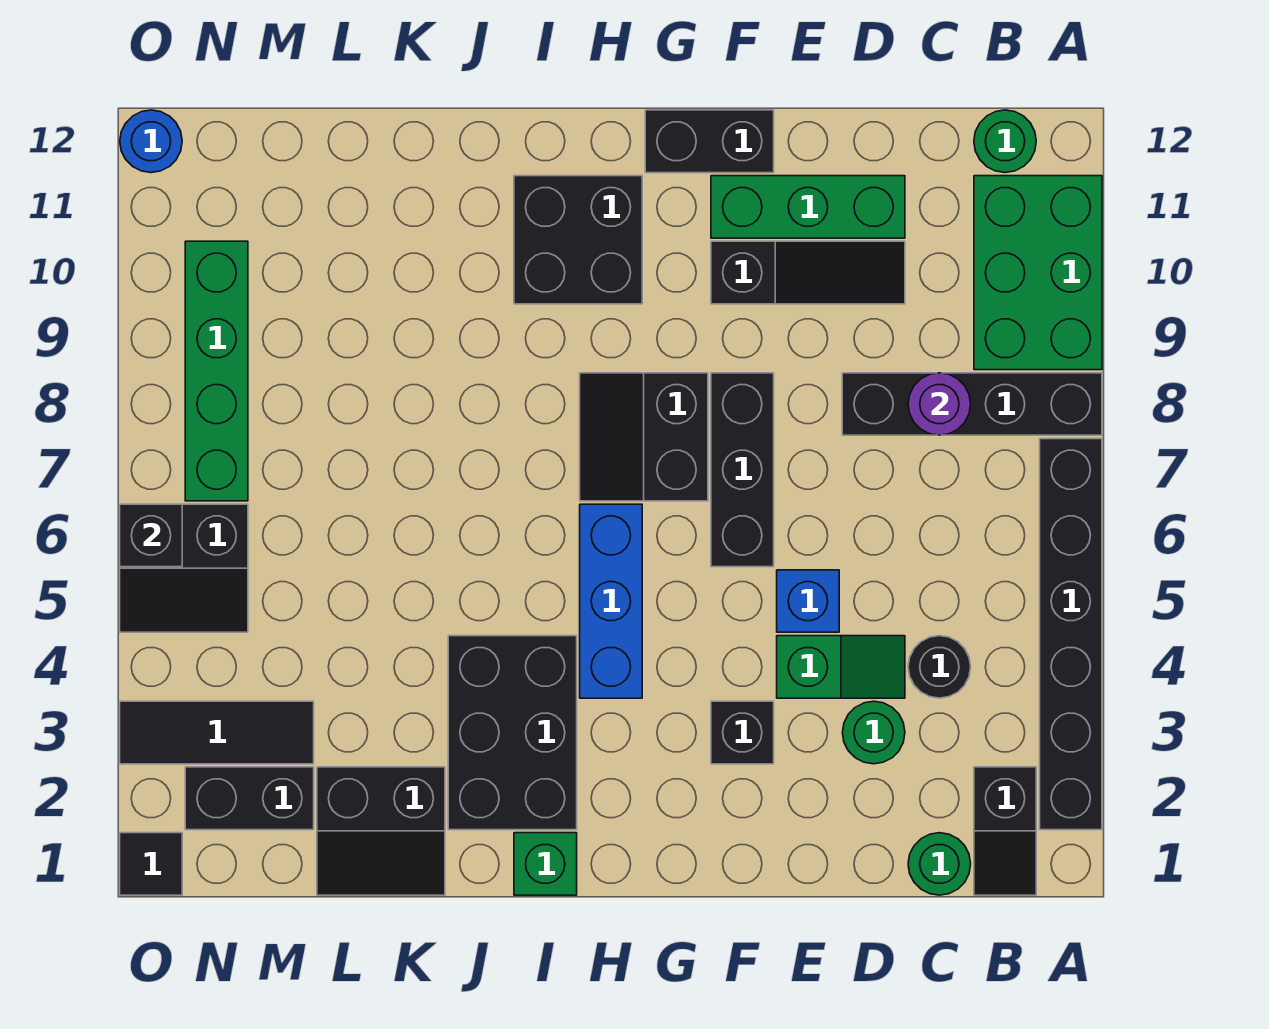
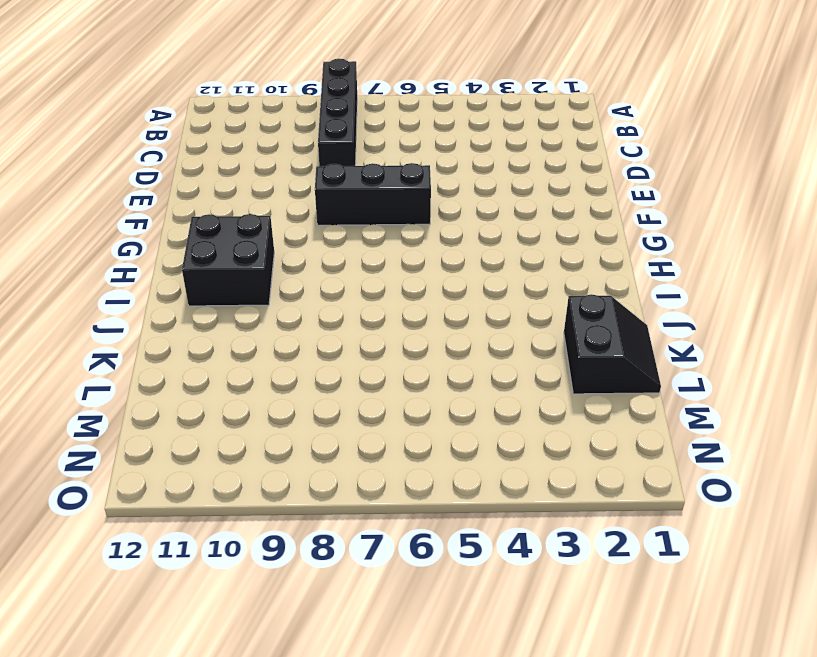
none -> black brick A2:A7 level 1
none -> green brick A9:B11 level 1
none -> black slope B1:B2 level 1 top 2

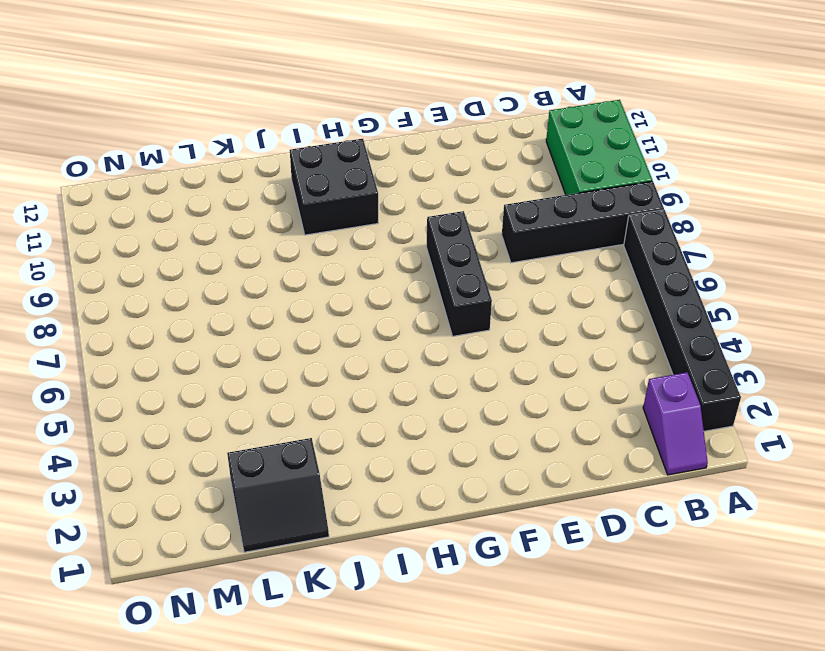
purple slope B1:B2 level 1 top 2 -> black slope B1:B2 level 1 top 2
none -> green round brick B12 level 1
none -> green round brick C1 level 1
none -> black round brick C4 level 1

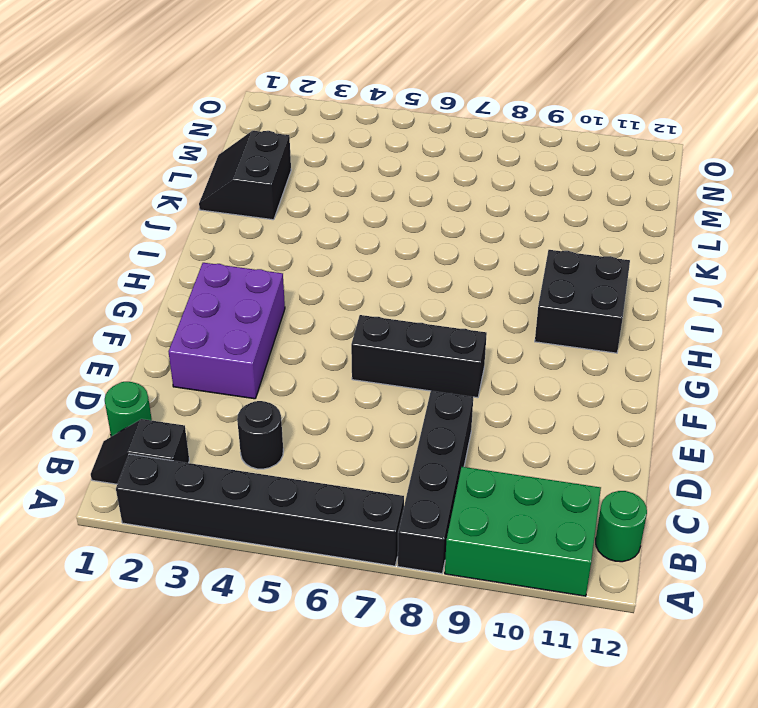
purple brick E2:G3 level 1 -> black brick F3 level 1
none -> green round brick D3 level 1
none -> green slope D4:E4 level 1 top E
none -> black slope D10:F10 level 1 top F

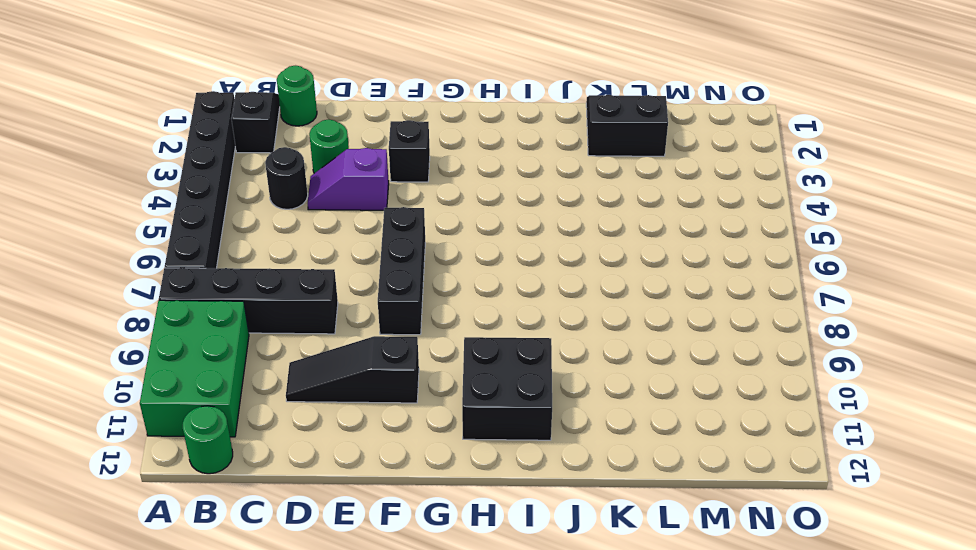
purple slope D4:E4 level 1 top E -> green slope D4:E4 level 1 top E
none -> green brick D11:F11 level 1
none -> blue brick E5 level 1
none -> black brick F12:G12 level 1

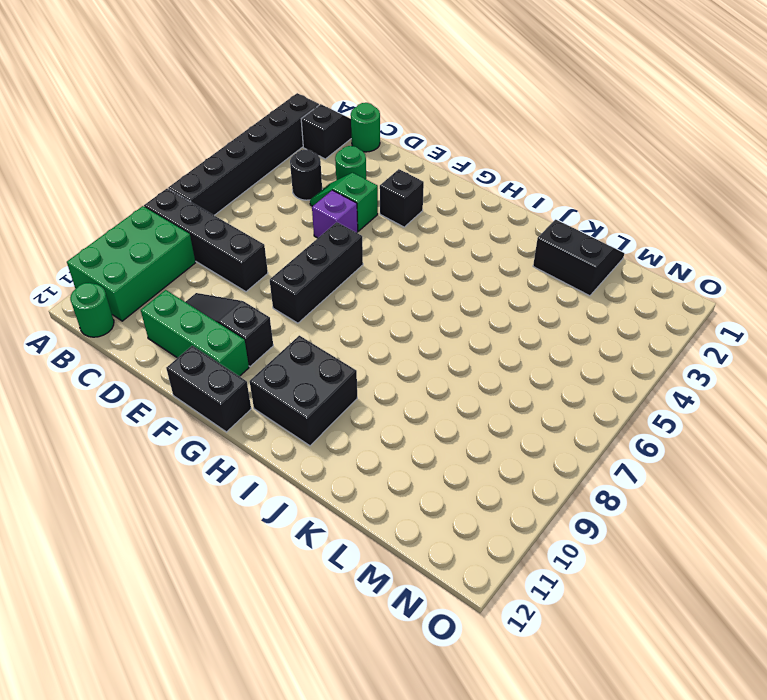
purple brick E5 level 1 -> blue brick E5 level 1
none -> black slope G7:H8 level 1 top G
none -> blue brick H4:H6 level 1
none -> green brick I1 level 1

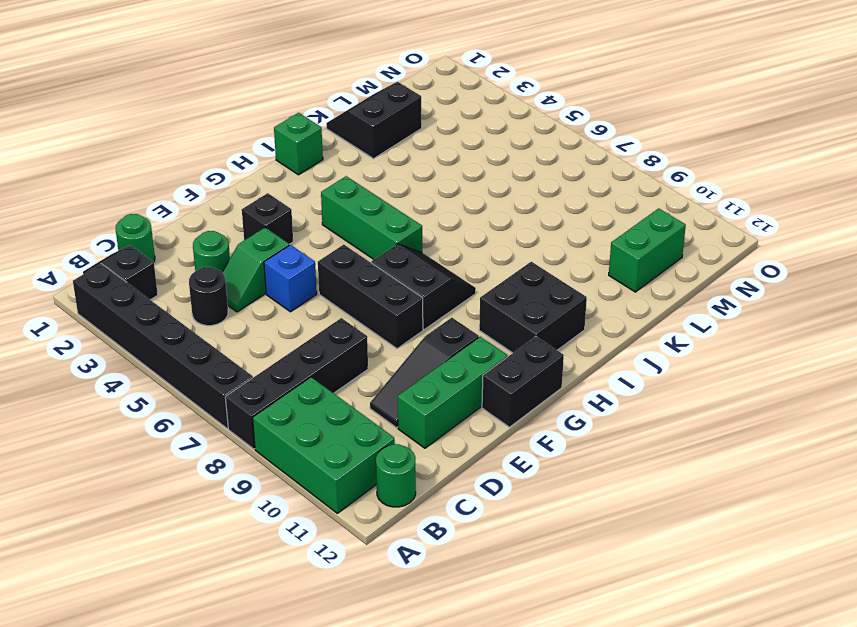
green brick H4:H6 level 1 -> blue brick H4:H6 level 1
green brick L11:M11 level 1 -> none
none -> black brick I2:J4 level 1
none -> black brick M2:N2 level 1
none -> black tile M3:O3 level 1

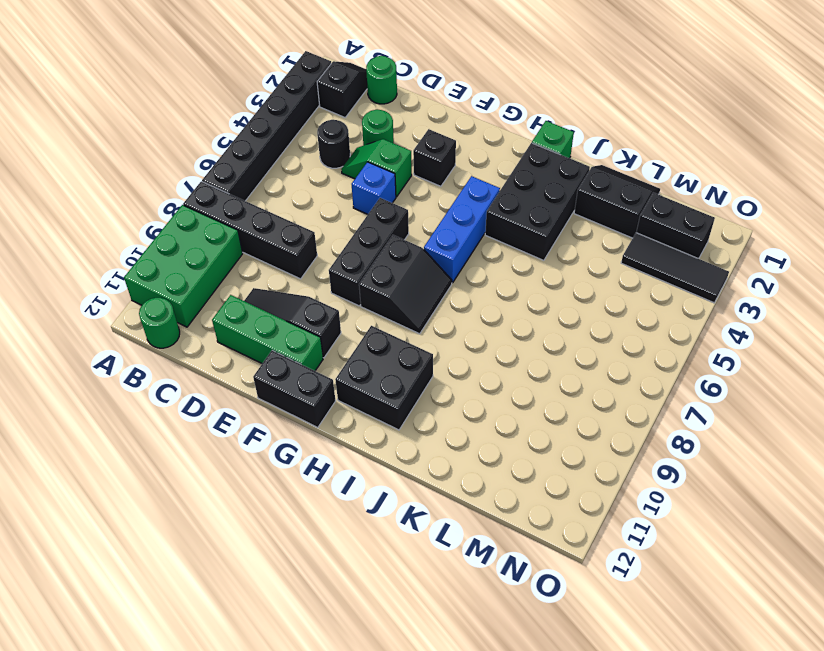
none -> black slope N5:O6 level 1 top 6
none -> green brick N7:N10 level 1
none -> black tile O1 level 1

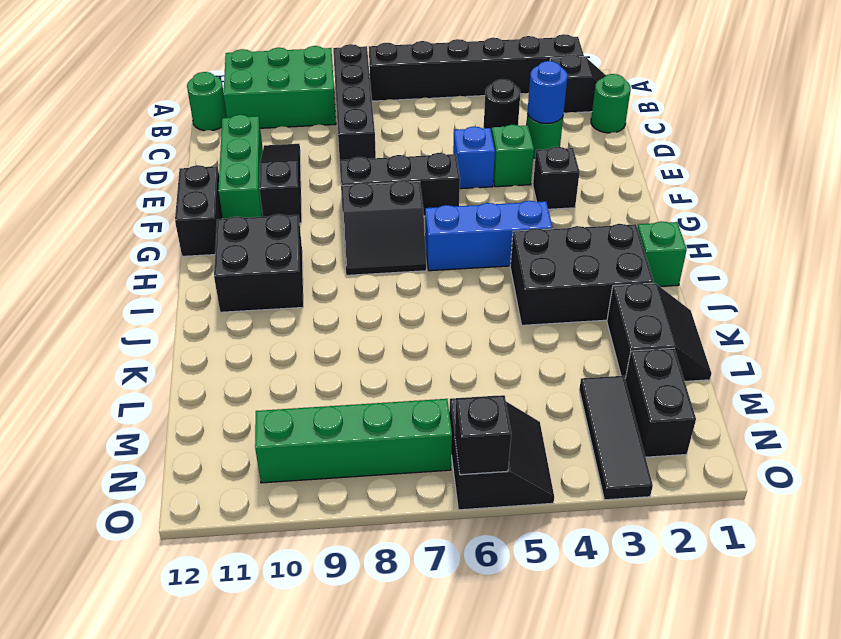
blue round brick D3 level 2 -> blue round brick O12 level 1
none -> black tile O1 level 1
none -> purple round brick C8 level 2

